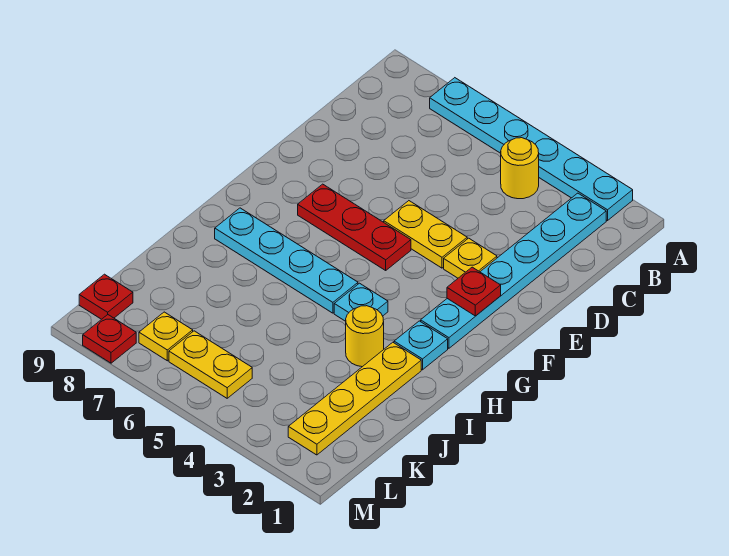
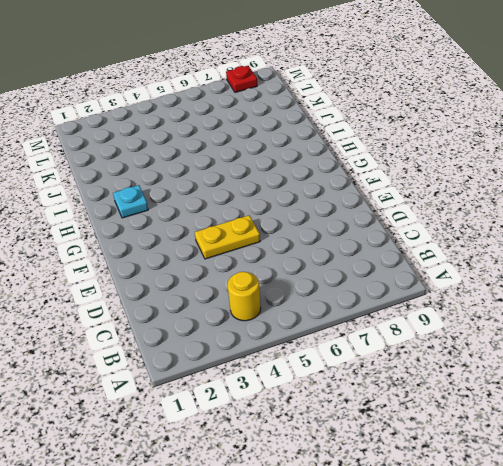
none -> cyan plate A2:A7 level 1
none -> cyan plate B2:G2 level 1
none -> yellow plate E3 level 1

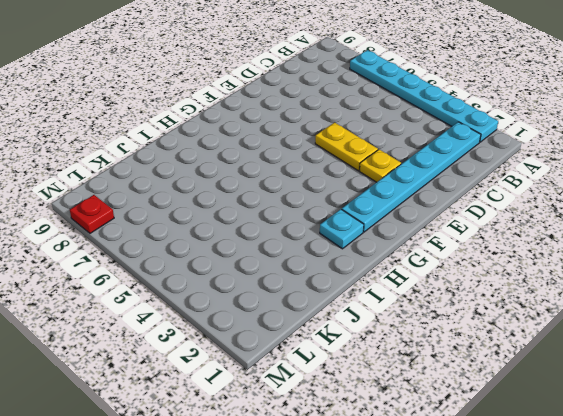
none -> yellow round brick B4 level 1
none -> red plate F5:F7 level 1
none -> cyan plate H4 level 1

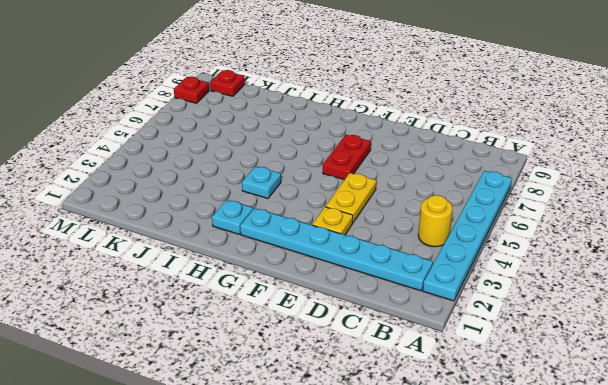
red plate F6:F7 level 1 -> red plate F5:F7 level 1
none -> cyan plate H5:H8 level 1
none -> yellow plate I2:L2 level 1
none -> yellow round brick I3 level 1

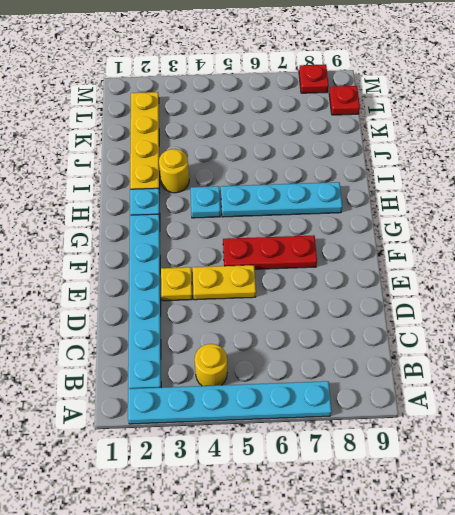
none -> yellow plate L5:L6 level 1
none -> yellow plate L7 level 1
none -> red plate F2 level 2

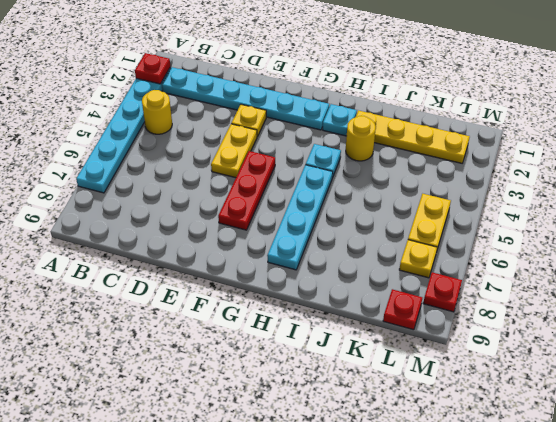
red plate A2 level 2 -> red plate F2 level 2

